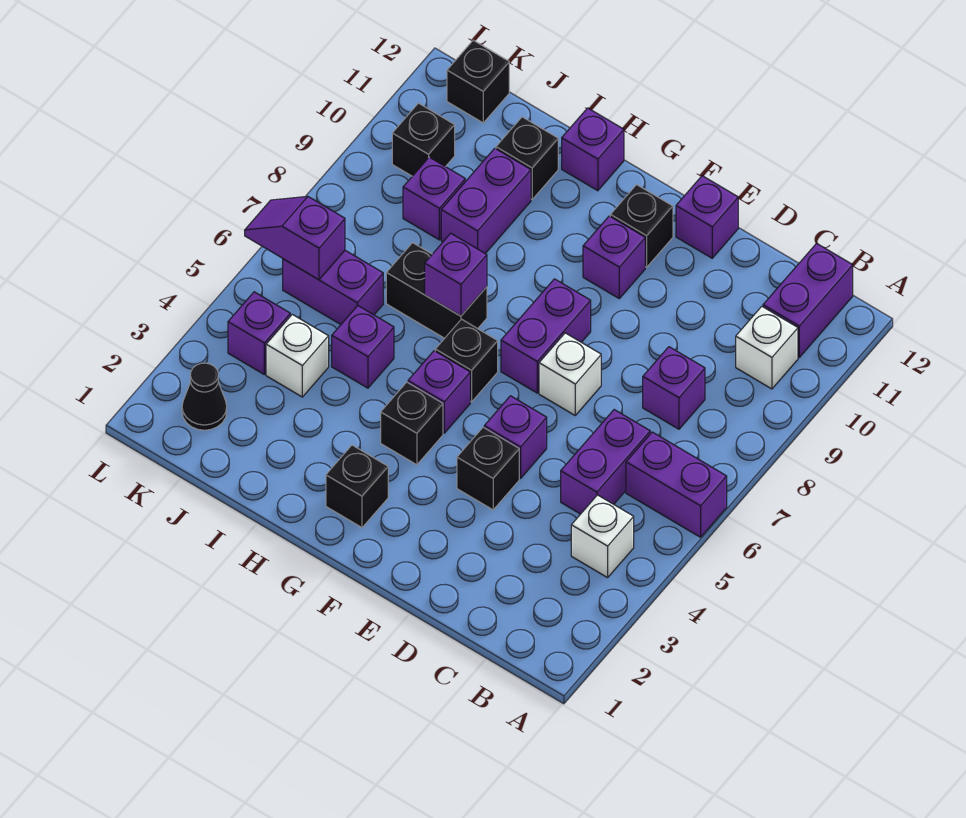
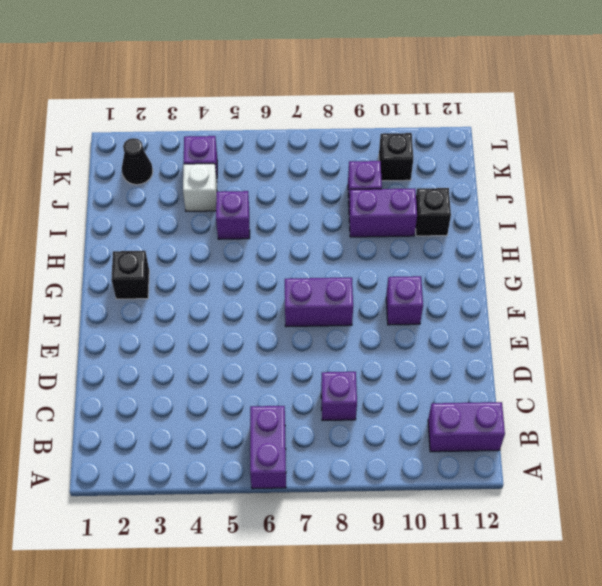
none -> white brick B4 level 1
none -> white brick B10 level 1
none -> purple brick C5:C6 level 1
none -> black brick E4 level 1

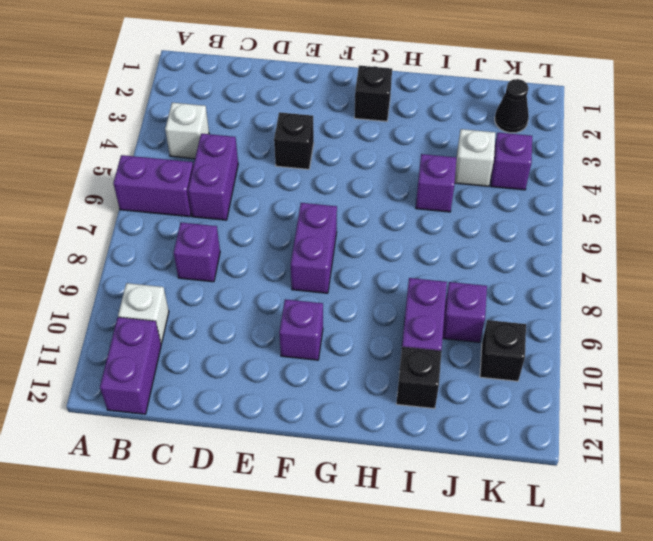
none -> purple brick E5 level 1
none -> white brick E7 level 1
none -> purple brick E12 level 1
none -> black brick F11 level 1

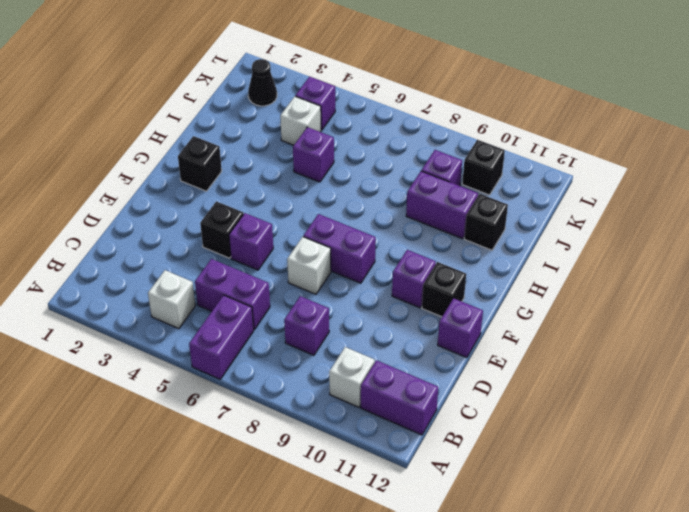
none -> black brick G4 level 1
none -> purple brick G5 level 1
none -> black brick G6 level 1
none -> black brick H7:I7 level 1

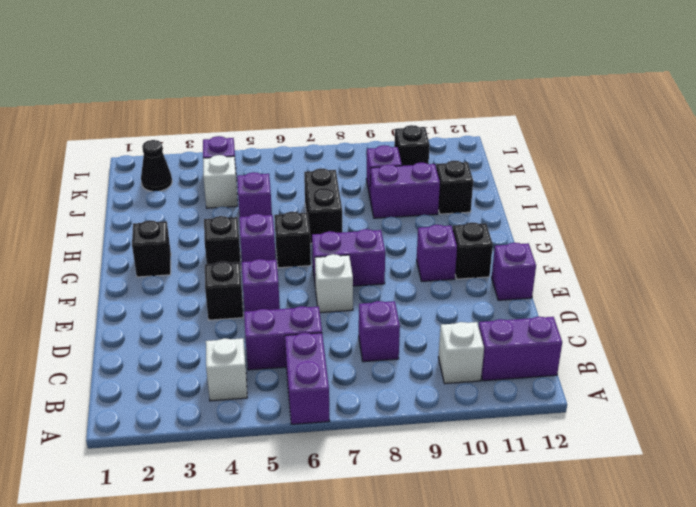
none -> purple brick H12 level 1
none -> purple brick J6:K6 level 1
none -> black brick K12 level 1
none -> purple brick H7 level 2

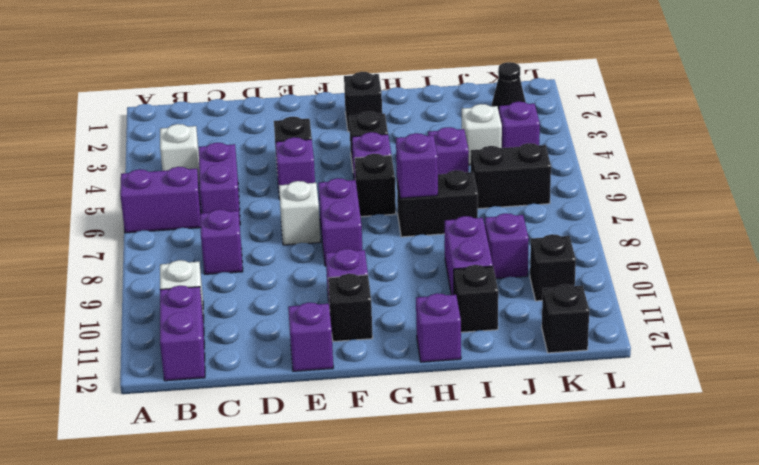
black brick J6:K6 level 1 -> purple brick J6:K6 level 1
none -> purple slope K6:L6 level 2 top K

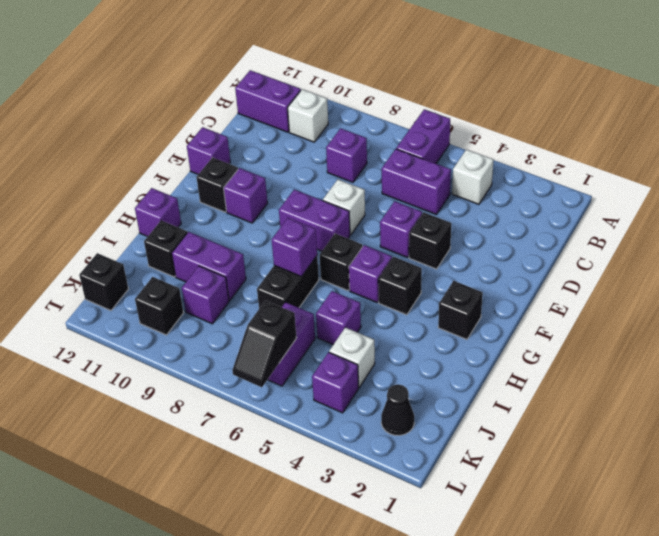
black slope K6:L6 level 2 top K -> purple slope K6:L6 level 2 top K

